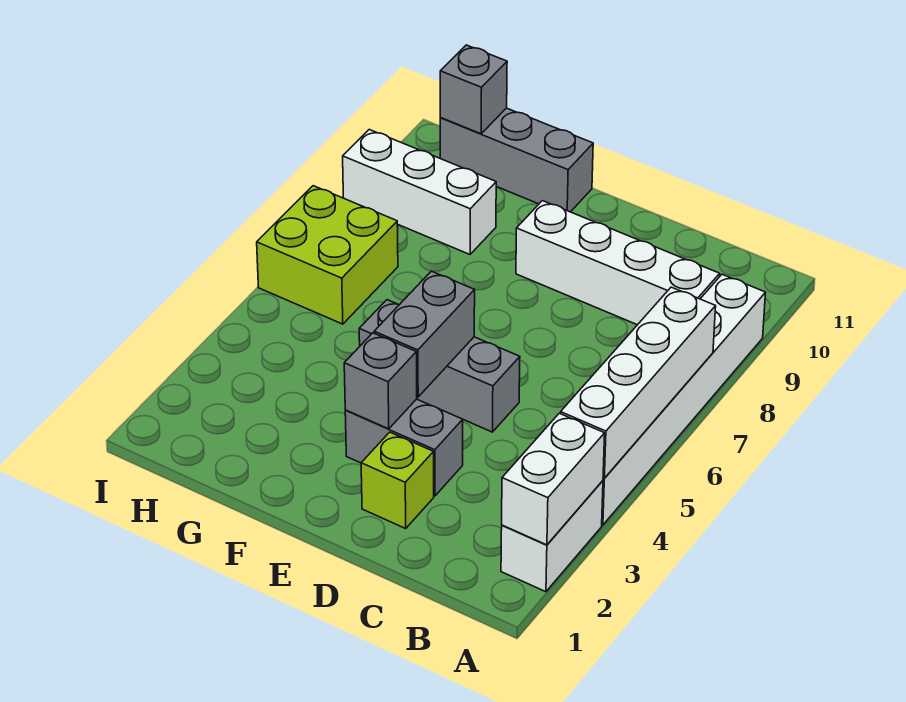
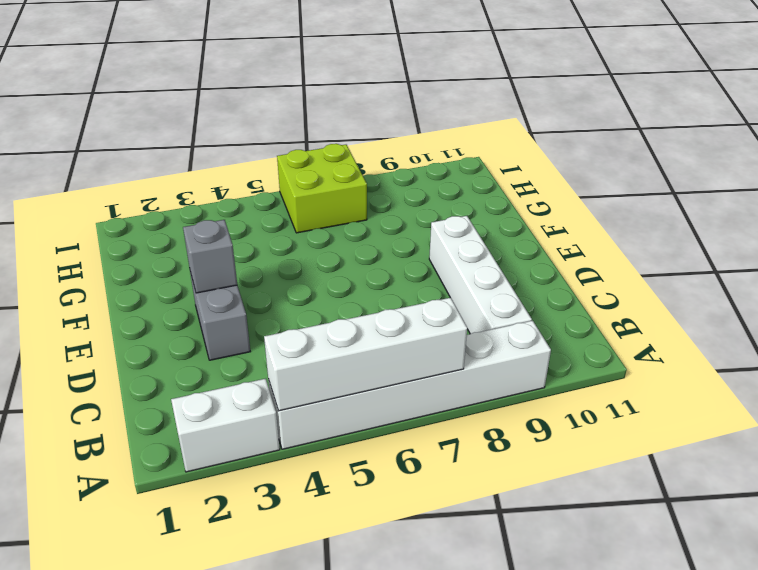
none -> lime brick D2 level 1
none -> grey brick D5:F5 level 1
none -> grey brick F11:H11 level 1

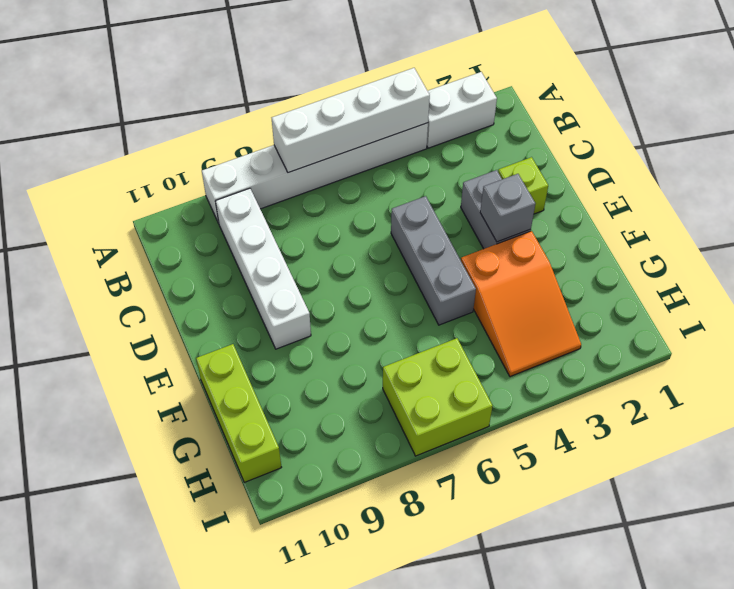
orange slope F3:H4 level 1 top F -> none
lime brick F11:H11 level 1 -> grey brick F11:H11 level 1
none -> white brick G9:I9 level 1
none -> white brick A2:A3 level 2
none -> grey brick E4:E5 level 2

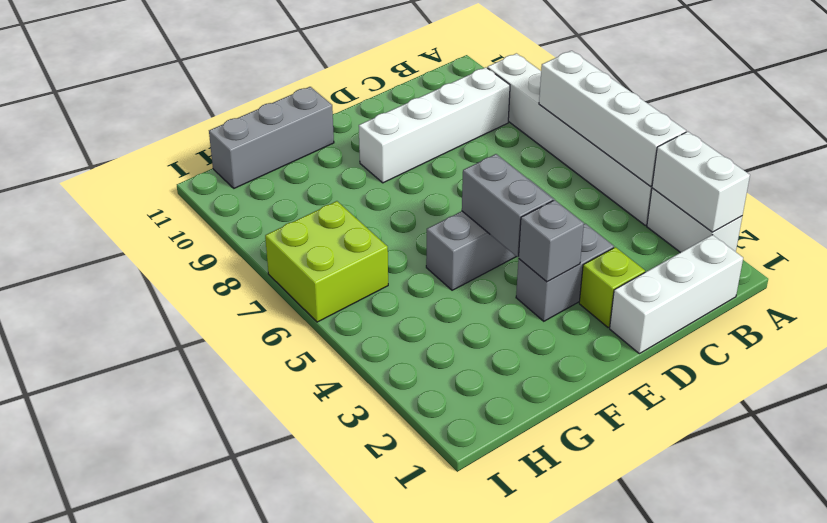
white brick B1:D1 level 1 -> white brick G9:I9 level 1
none -> grey brick H11 level 2

